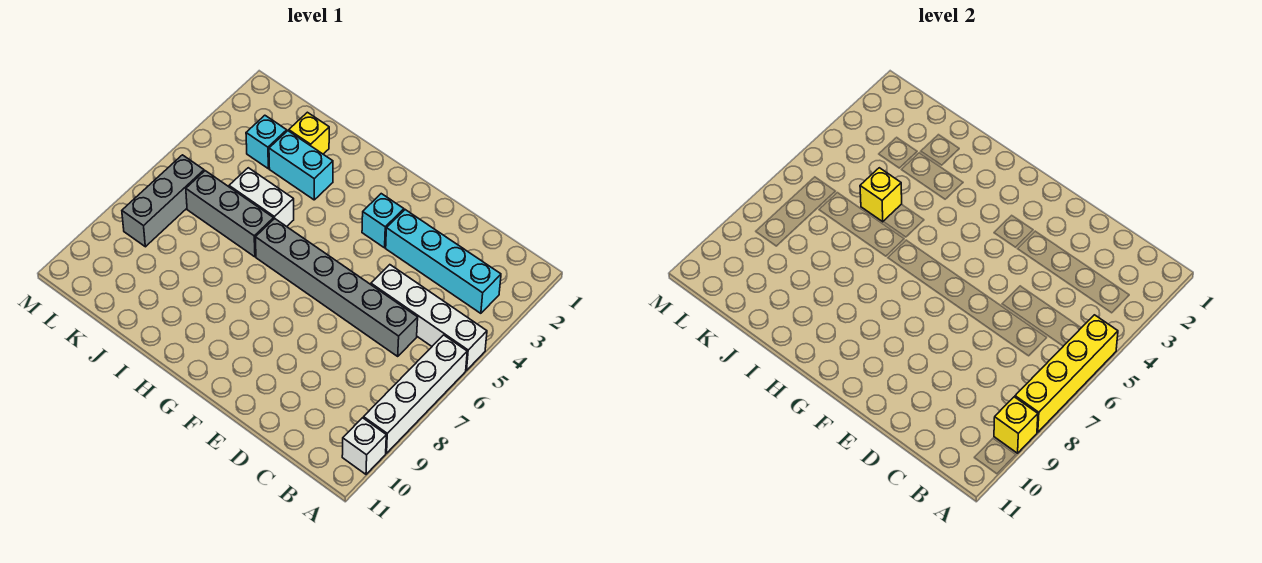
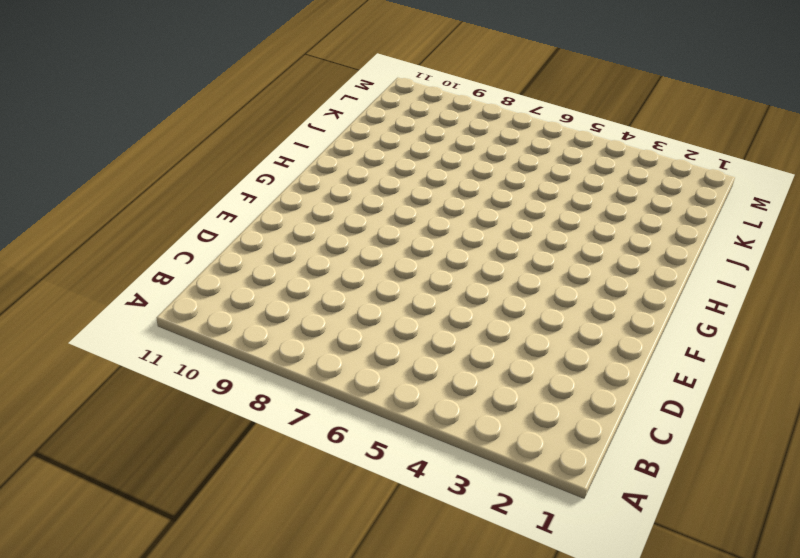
none -> white brick A5:D5 level 1
none -> white brick A6:A9 level 1
none -> white brick A10 level 1

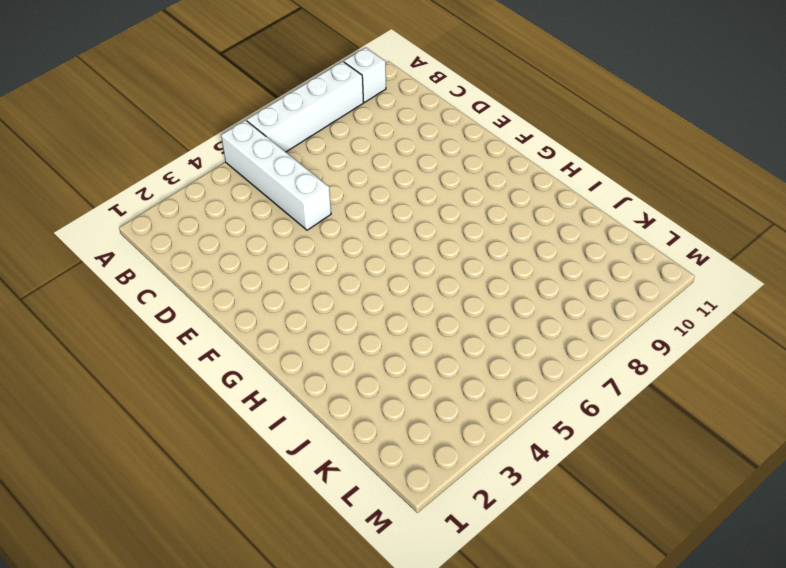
none -> cyan brick B3:E3 level 1
none -> grey brick C6:H6 level 1
none -> cyan brick F3 level 1

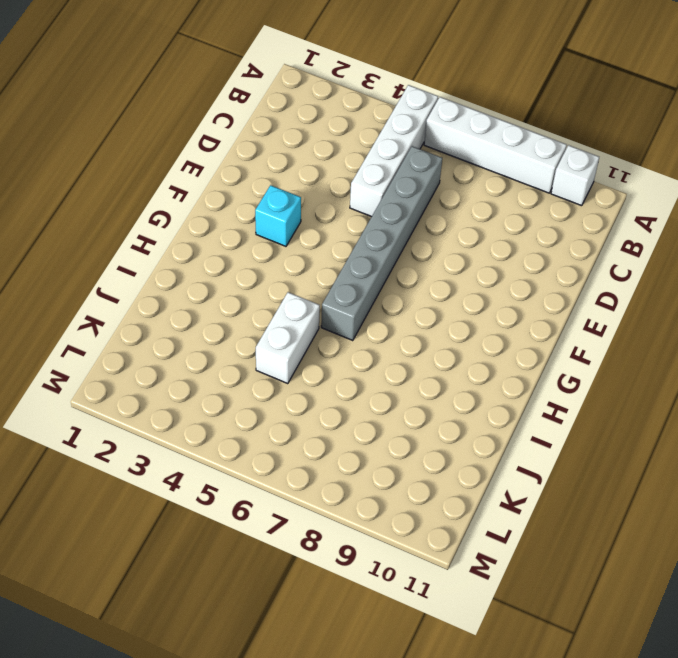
none -> cyan brick B3:E3 level 1
none -> cyan brick I3:J3 level 1
none -> grey brick I6:K6 level 1

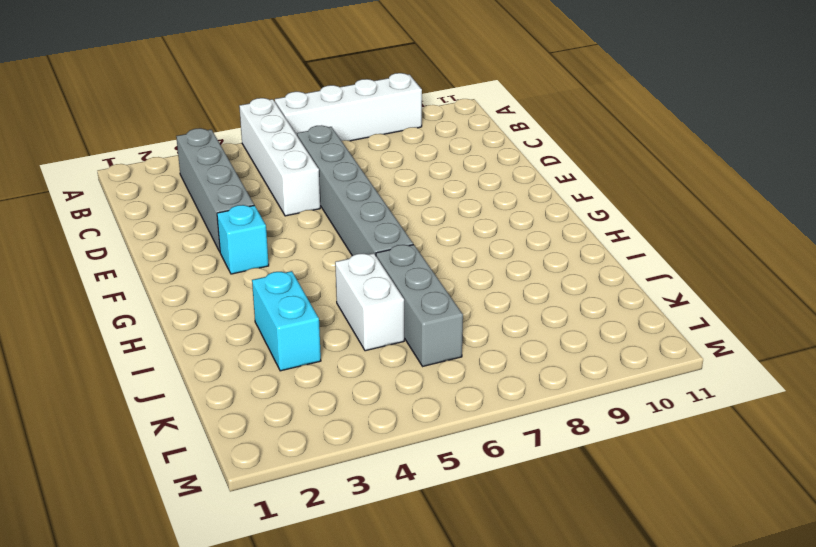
grey brick B3:E3 level 1 -> cyan brick B3:E3 level 1
none -> white brick A10 level 1
none -> yellow brick J2 level 1
none -> cyan brick K3 level 1

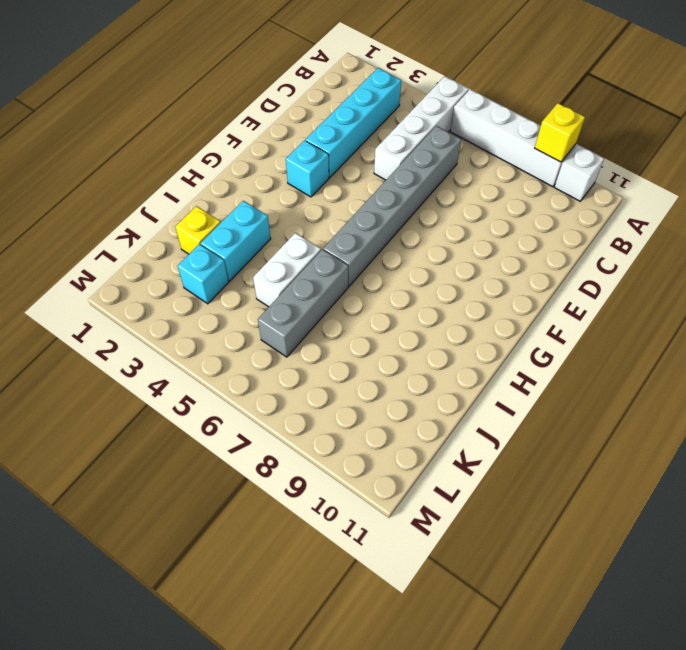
none -> grey brick L6:L8 level 1
none -> yellow brick A5:A8 level 2
none -> yellow brick J5 level 2

